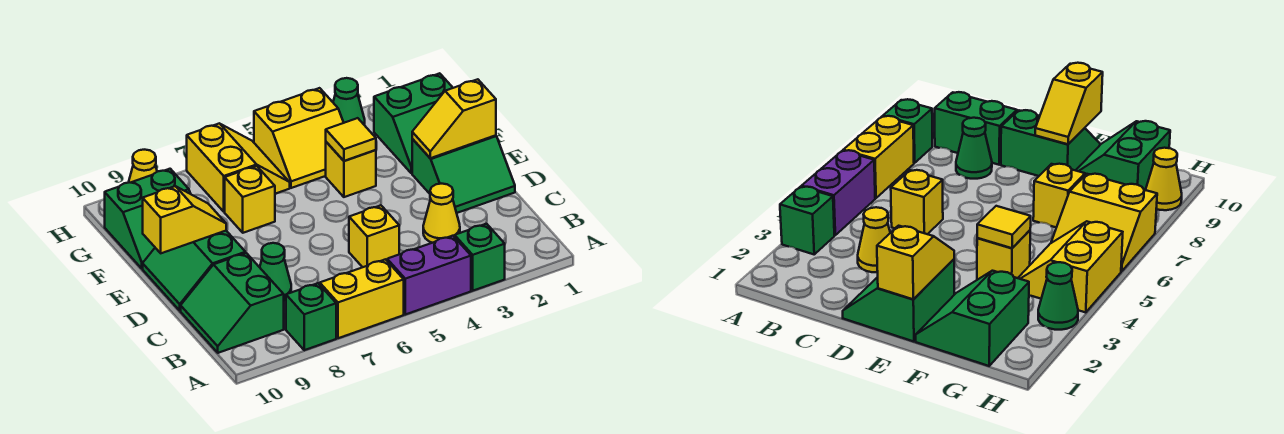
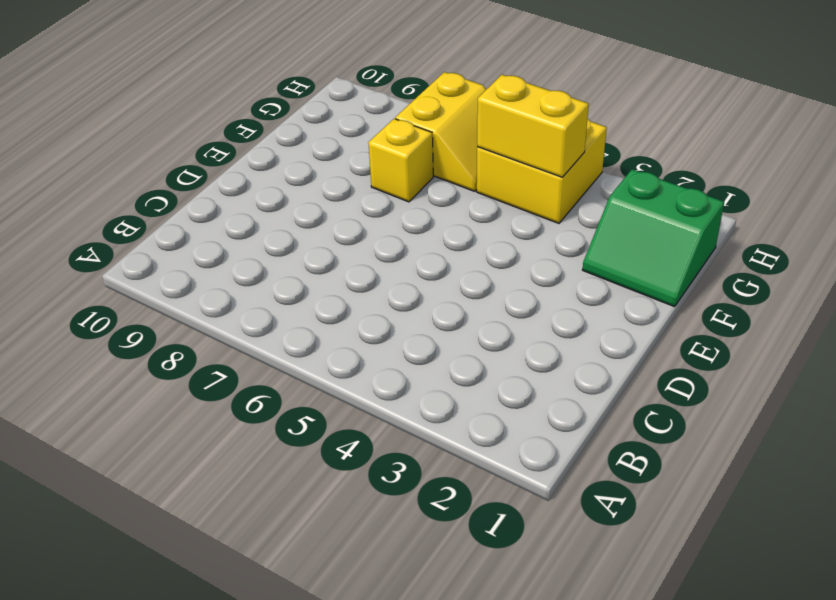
yellow brick G4:H5 level 1 -> yellow slope G4:H5 level 1 top H
yellow brick G4:G5 level 2 -> yellow brick A6:A7 level 1
none -> green brick A3 level 1
none -> purple brick A4:A5 level 1
none -> green brick A8 level 1

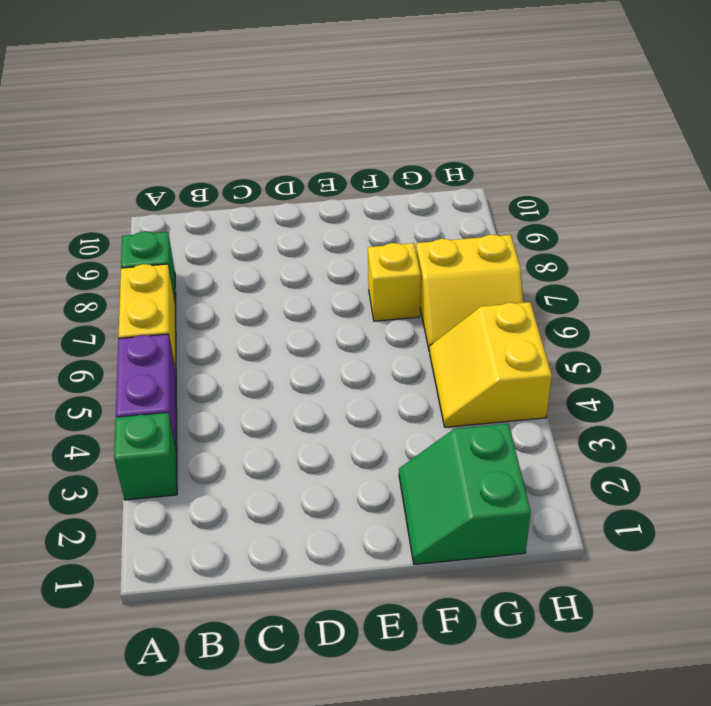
none -> green slope B9:C10 level 1 top 9
none -> yellow cone C3 level 1
none -> yellow brick C5 level 1

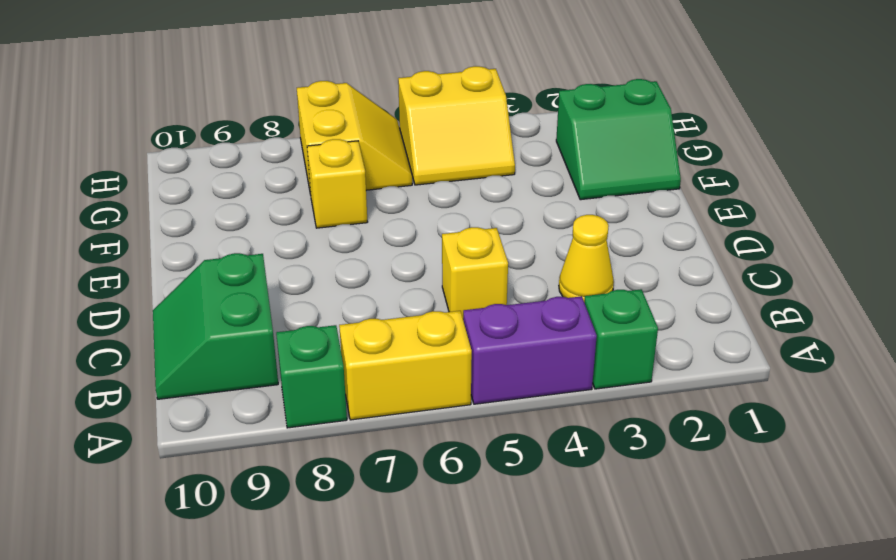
none -> green cone C8 level 1
none -> green slope D1:E2 level 1 top E
none -> green slope D9:E10 level 1 top 9

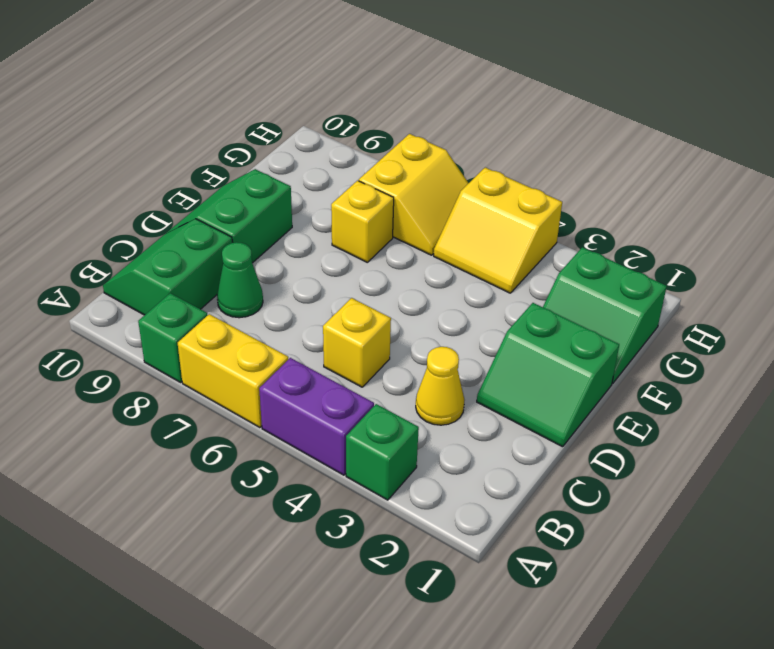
none -> yellow brick F4 level 1
none -> green slope F9:G10 level 1 top G
none -> green cone H3 level 1

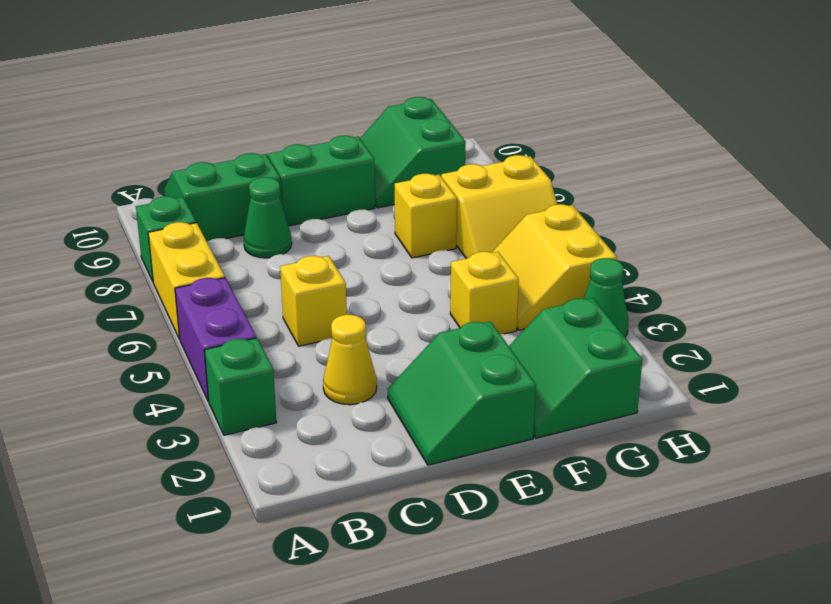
none -> yellow cone H9 level 1
none -> yellow slope E1:E2 level 2 top 1
none -> yellow slope E9:E10 level 2 top 10

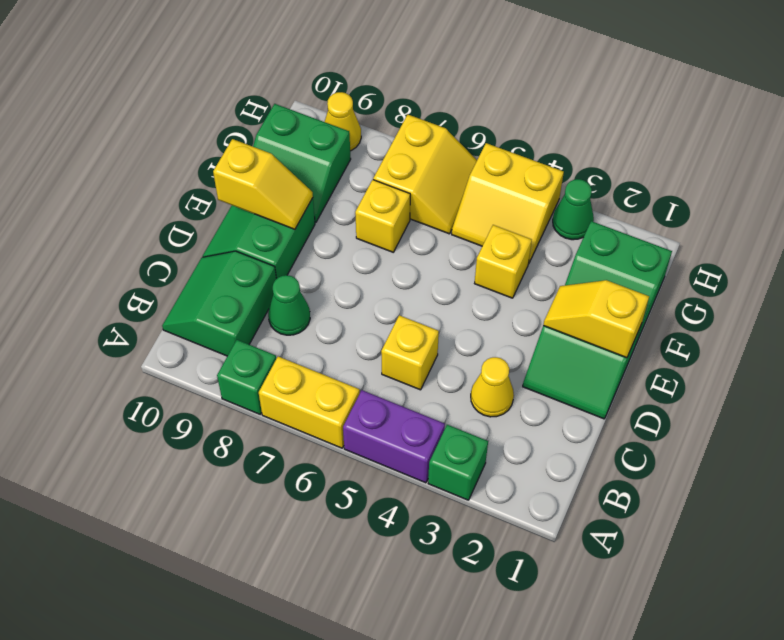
none -> yellow tile F4 level 2

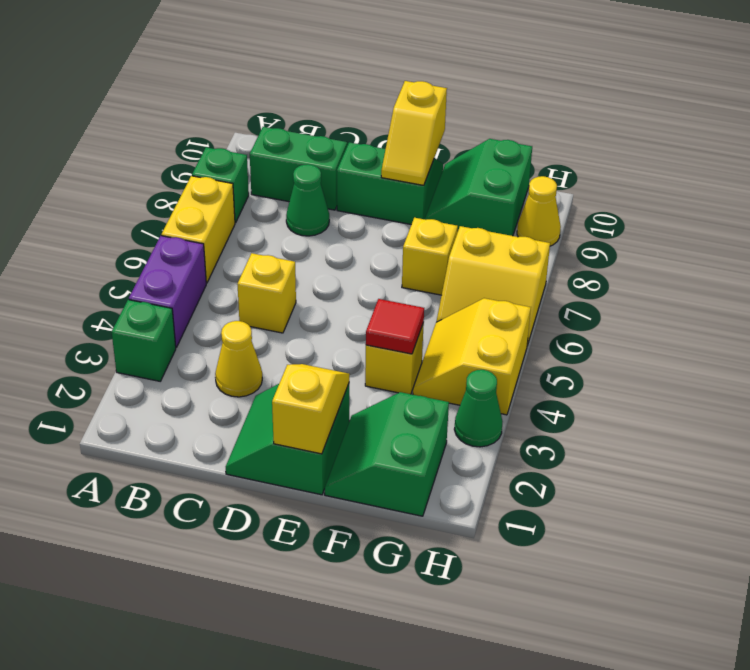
red tile F4 level 2 -> yellow tile F4 level 2

